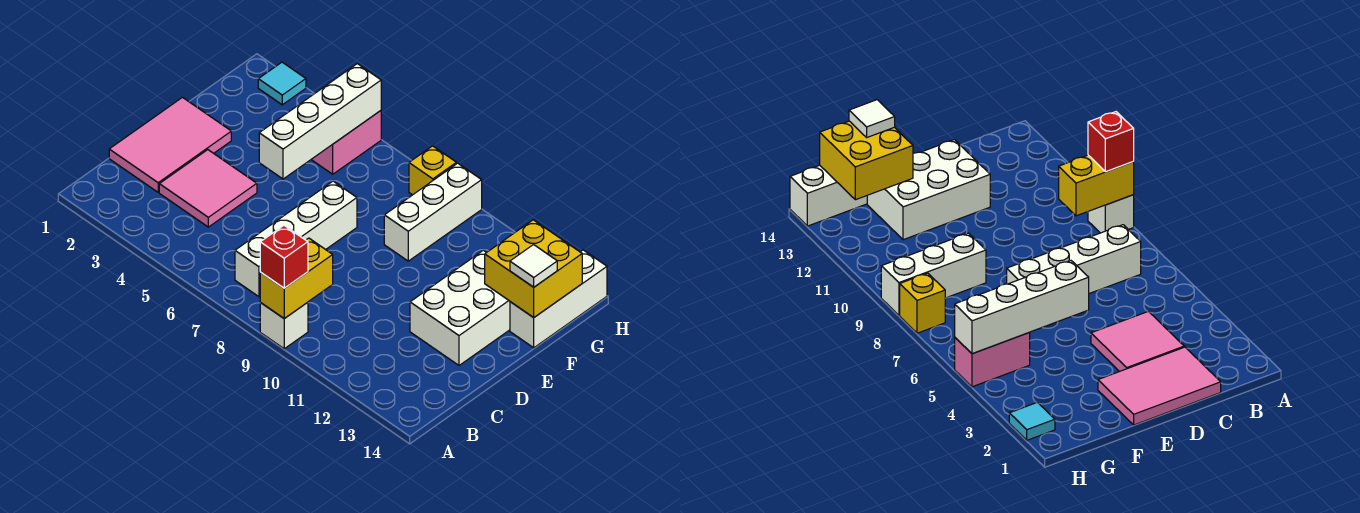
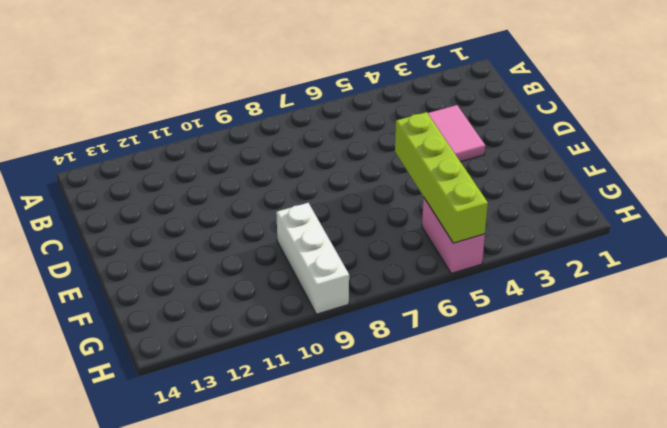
lime brick E5:H5 level 2 -> white brick E5:H5 level 2
none -> white brick A9 level 1
none -> white brick B7:E7 level 1
none -> pink tile C1:E2 level 1

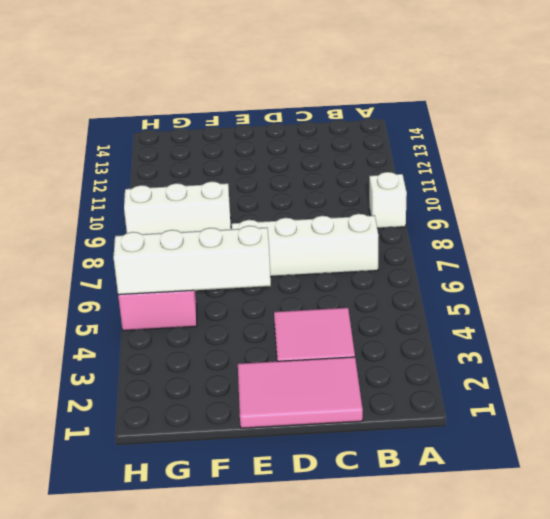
none -> white brick D12:F13 level 1
none -> white brick F14:H14 level 1
none -> cyan tile H2 level 1

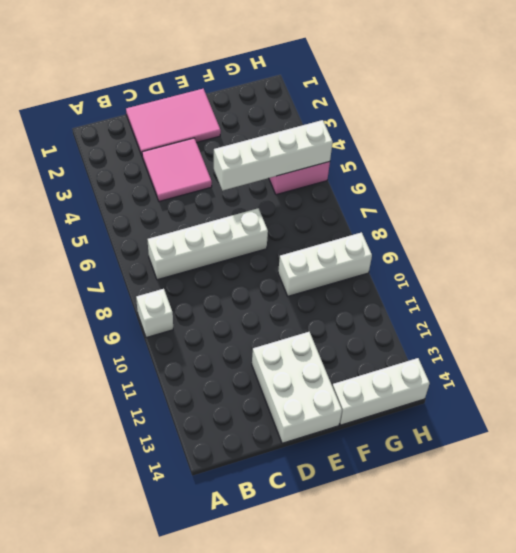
white brick D12:E14 level 1 -> white brick D12:F13 level 1
none -> cyan tile H2 level 1
none -> yellow brick H8 level 1
none -> yellow brick A9:B9 level 2

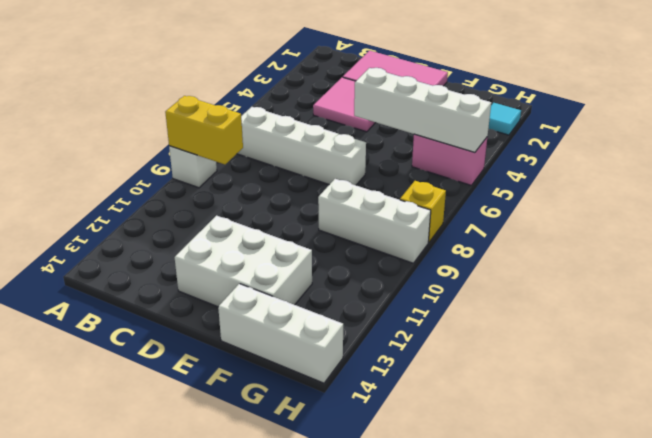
none -> yellow brick F13:G14 level 2
none -> red brick A9 level 3
none -> white tile F14 level 3

